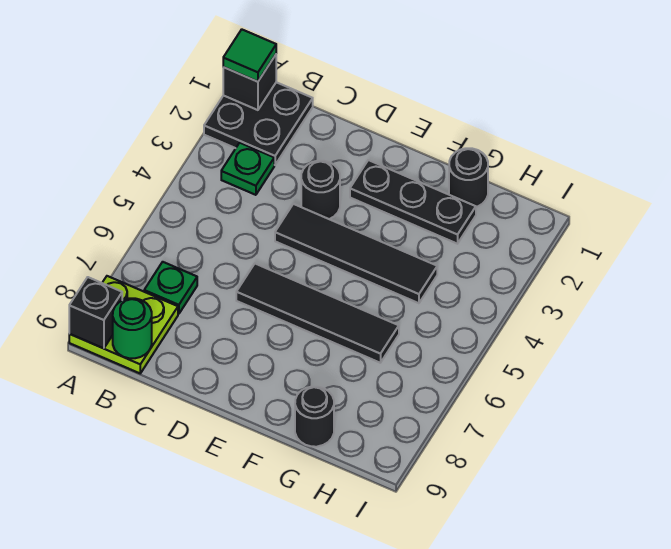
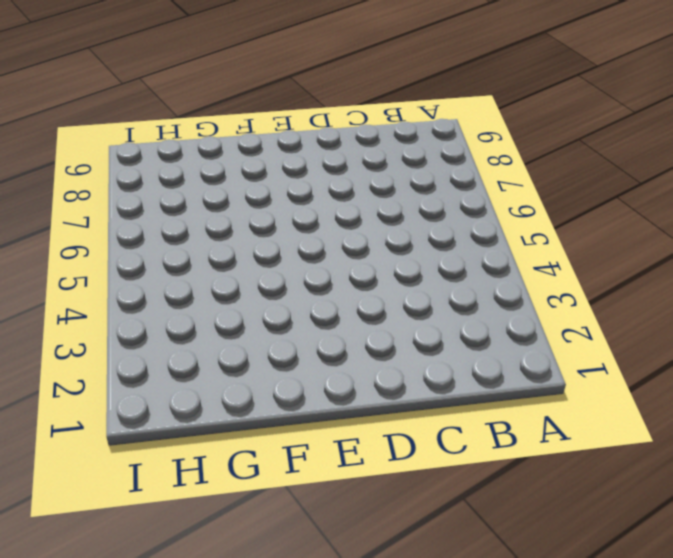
none -> black plate A1:B2 level 1
none -> lime plate A8:B9 level 1
none -> green plate B3 level 1

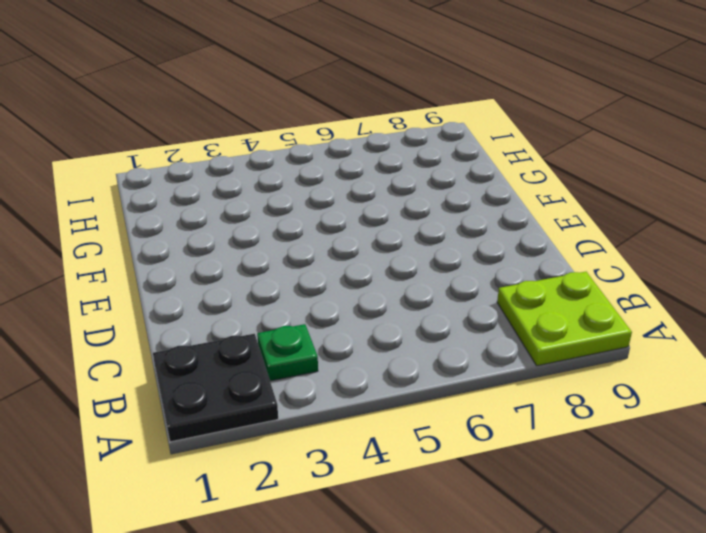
none -> green plate B7 level 1
none -> black round brick D3 level 1
none -> black tile D4:G4 level 1

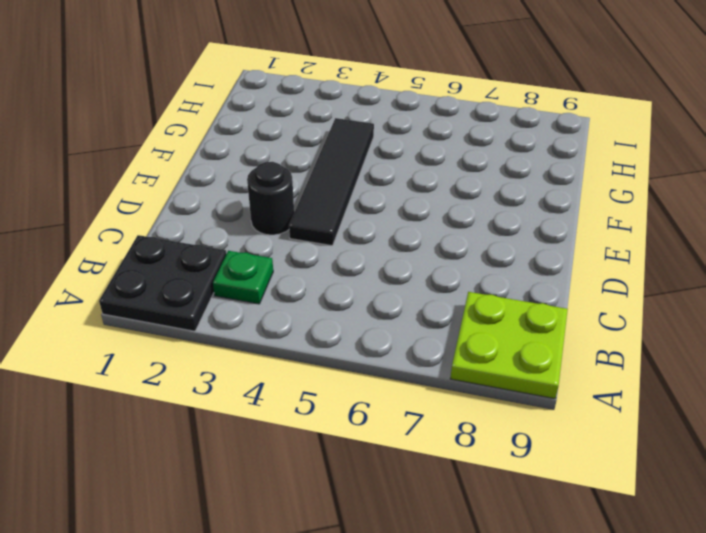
none -> green plate B7 level 1
none -> black tile D6:G6 level 1
none -> black plate E2:G2 level 1

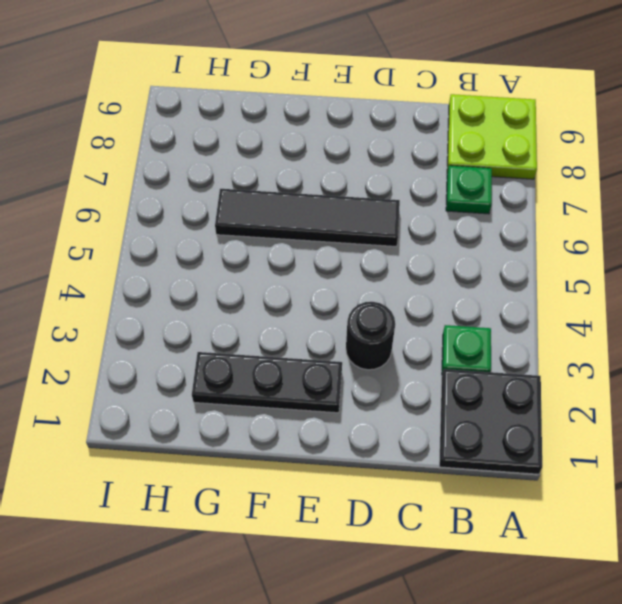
none -> black tile D4:G4 level 1
none -> black round brick G1 level 1
none -> black round brick G9 level 1

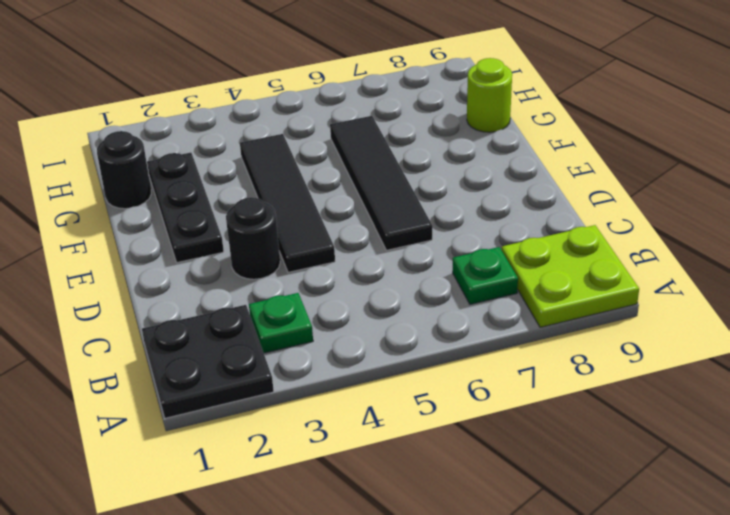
lime round brick G9 level 1 -> black round brick G9 level 1
none -> black brick A1 level 2
none -> black brick A9 level 2
none -> green round brick B9 level 2

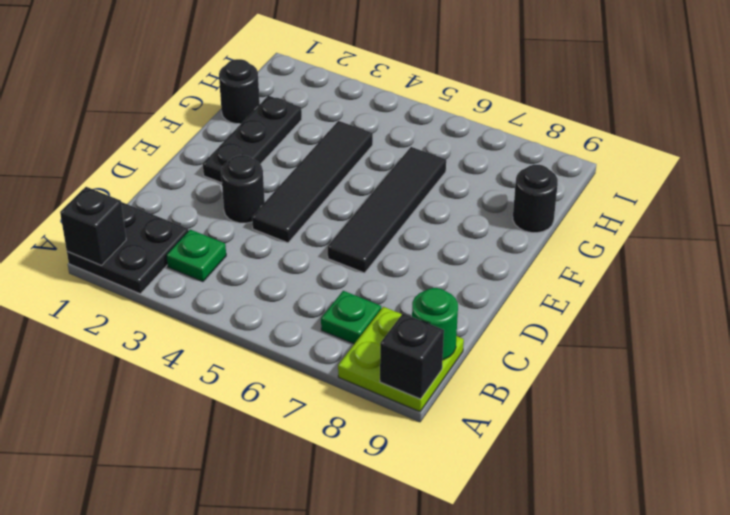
none -> green tile A1 level 3

